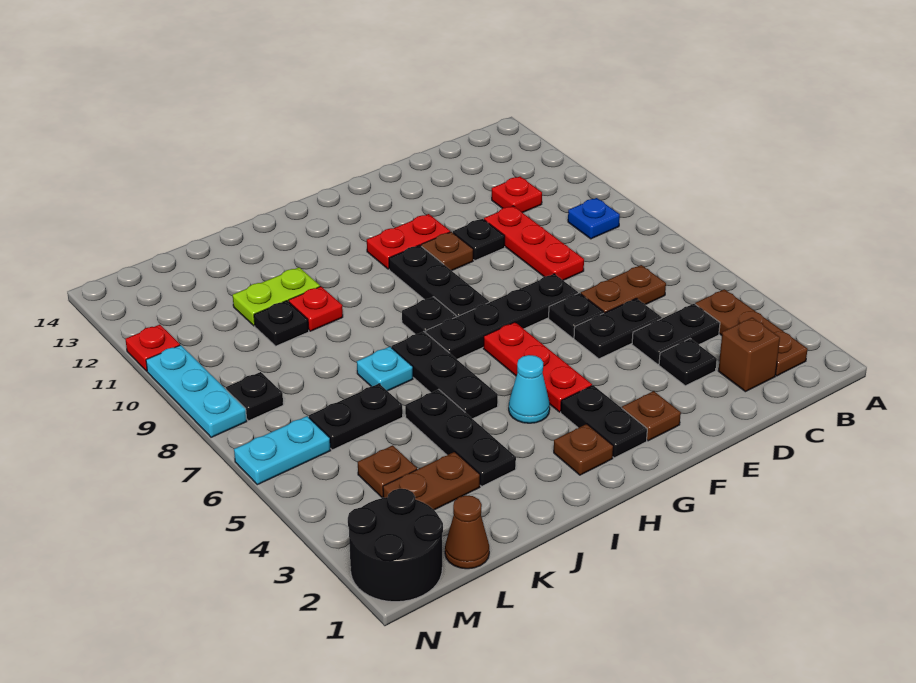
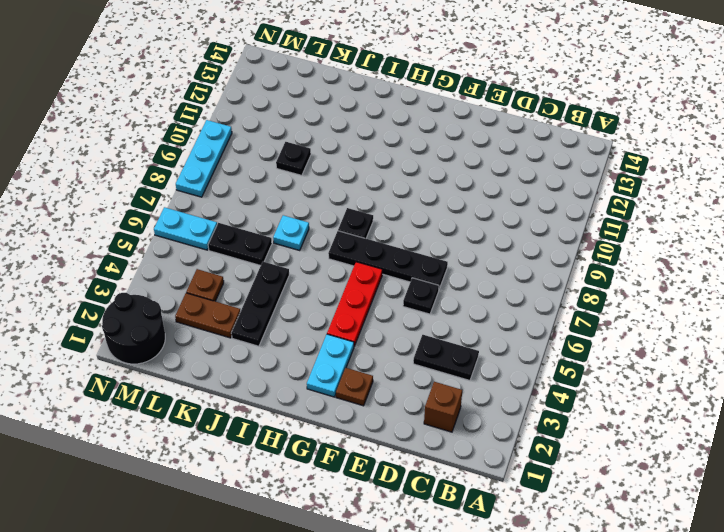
cyan plate G2:G3 level 1 -> black plate G2:G3 level 1
none -> brown plate B2:B4 level 1
none -> blue plate B9 level 1
none -> brown plate C6:D6 level 1
none -> red plate C11 level 1

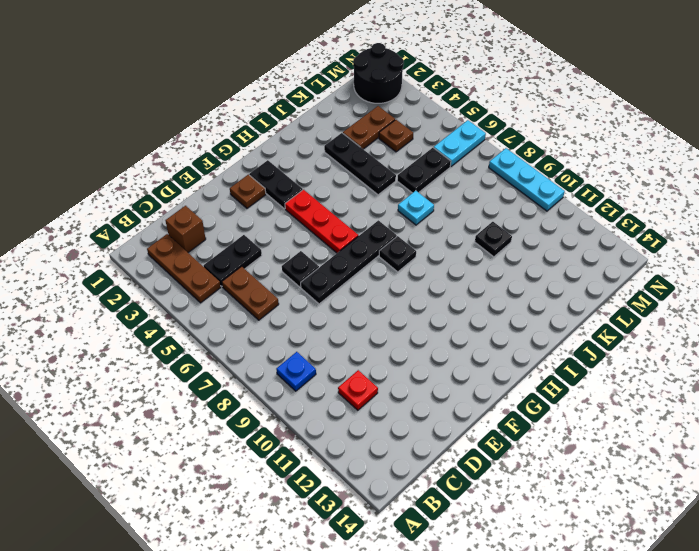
brown plate C5:C6 level 1 -> brown plate C6:D6 level 1
none -> black plate D3 level 1
none -> black plate D5:E5 level 1
none -> red plate D8:D10 level 1
none -> black plate E10 level 1

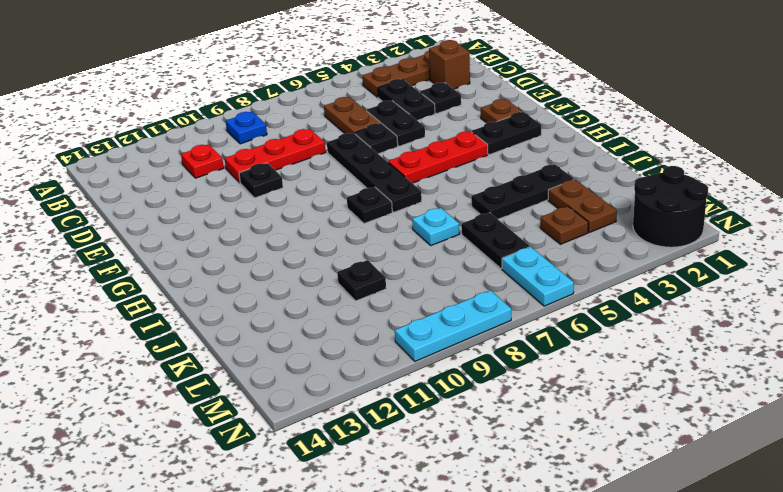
none -> brown plate F10 level 1
none -> red plate F11:G11 level 1
none -> black plate G8:G10 level 1
none -> brown plate H2 level 1

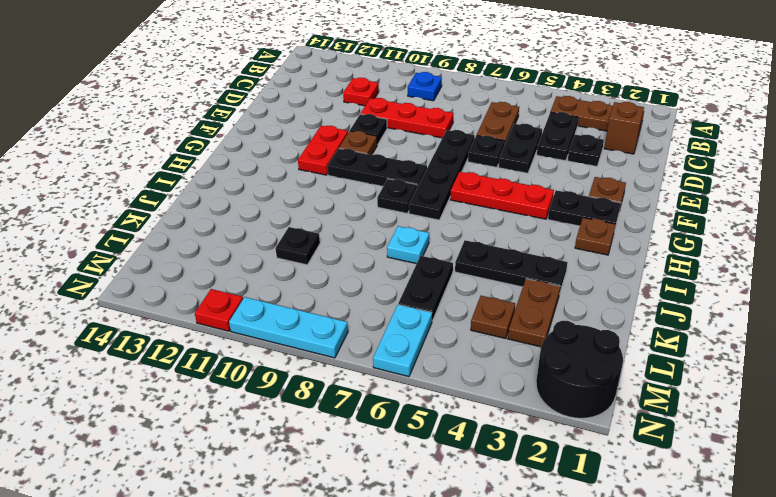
none -> cyan cone H4 level 1
none -> black plate I5:I7 level 1
none -> red plate J10 level 1
none -> lime plate J11:K11 level 1

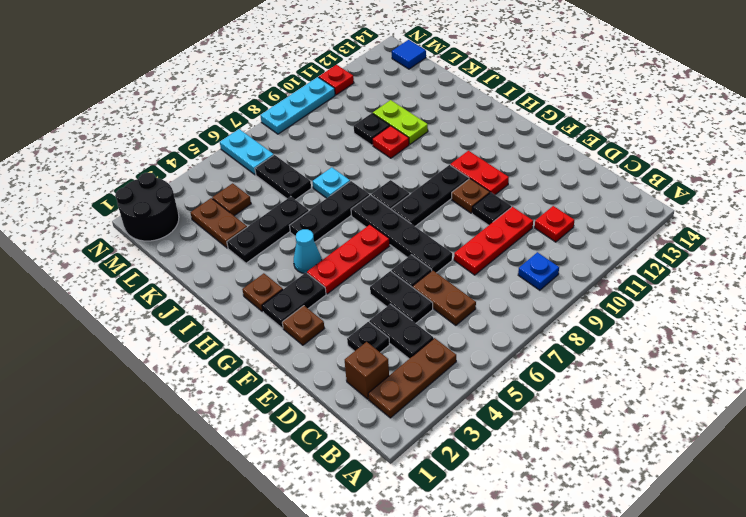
blue tile M14 level 1 -> none
none -> brown cone L1 level 1
none -> black plate M8 level 1

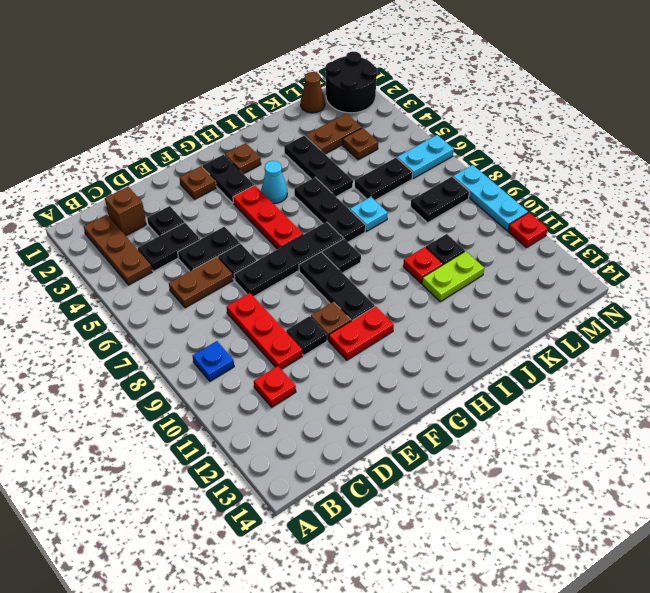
black plate L8:M8 level 1 -> black plate M8 level 1

